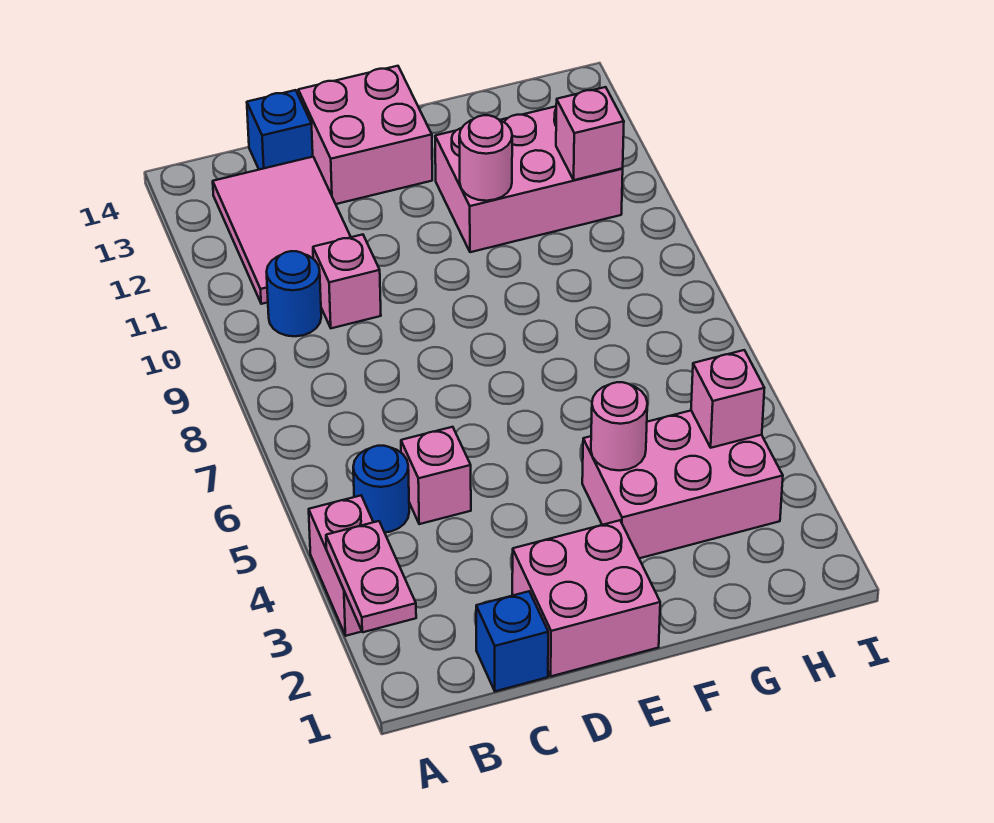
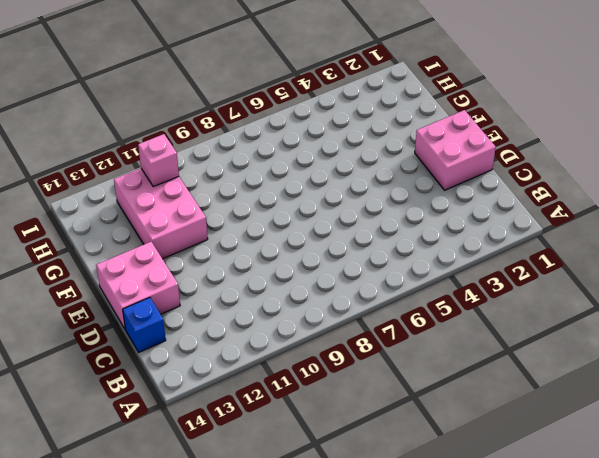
none -> pink brick A3:A4 level 1
none -> blue round brick B5 level 1
none -> blue round brick B10 level 1

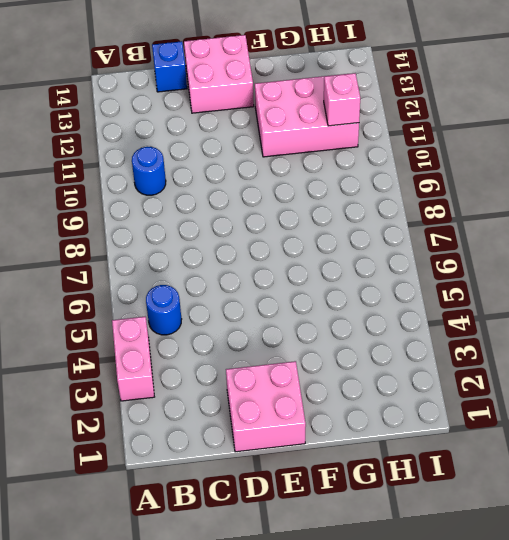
none -> pink tile B11:C13 level 1
none -> blue brick C1 level 1
none -> pink brick C5 level 1

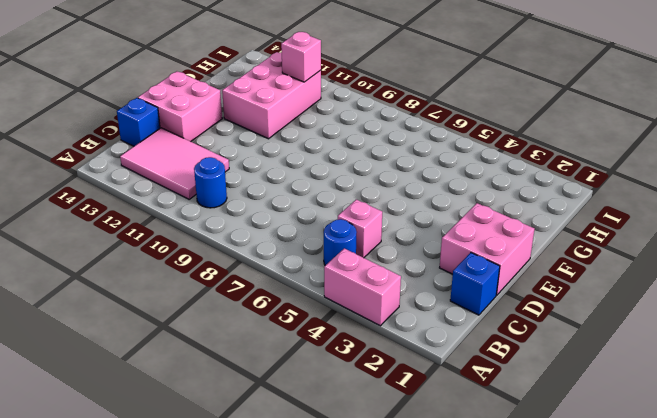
none -> pink brick C10 level 1
none -> pink brick F3:H4 level 1
none -> pink plate A2:A3 level 2

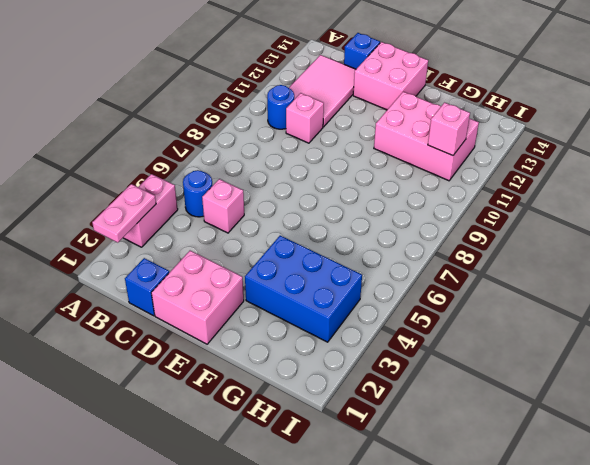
blue brick F3:H4 level 1 -> pink brick F3:H4 level 1
none -> pink round brick F4 level 2
none -> pink round brick F11 level 2
none -> pink brick H4 level 2

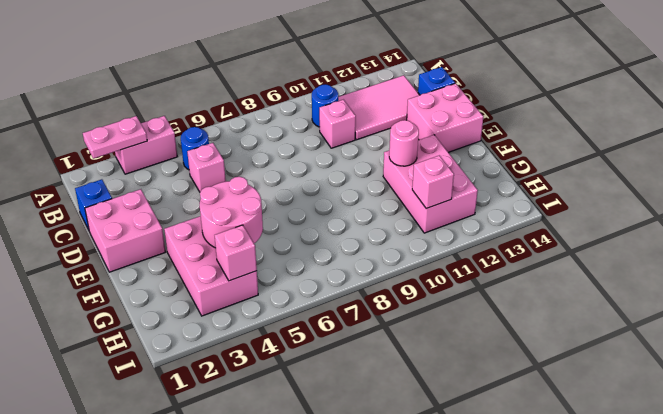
pink round brick F4:G5 level 2 -> pink round brick F4 level 2

